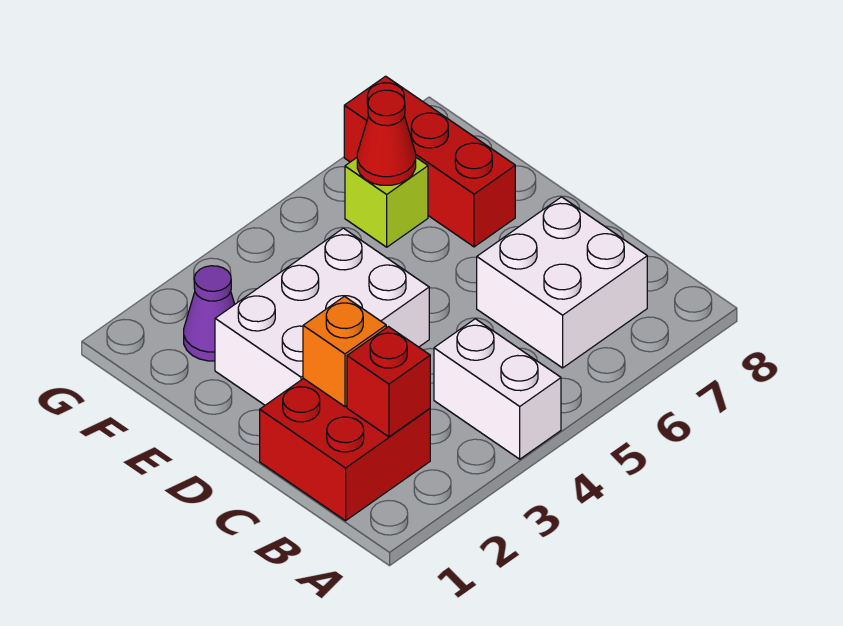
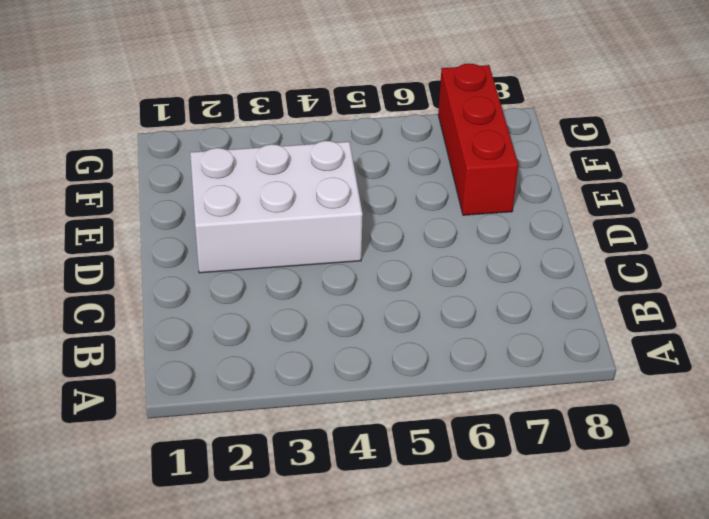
none -> white brick A4:B4 level 1
none -> red brick B1:C2 level 1

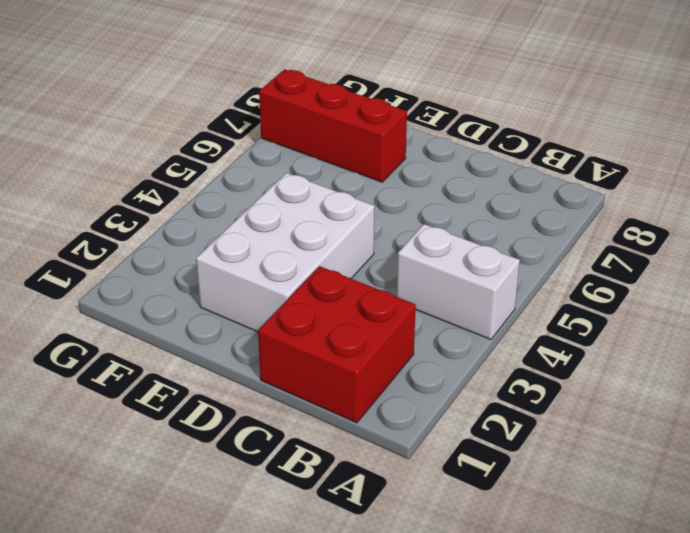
none -> white brick B6:C7 level 1
none -> purple cone F2 level 1

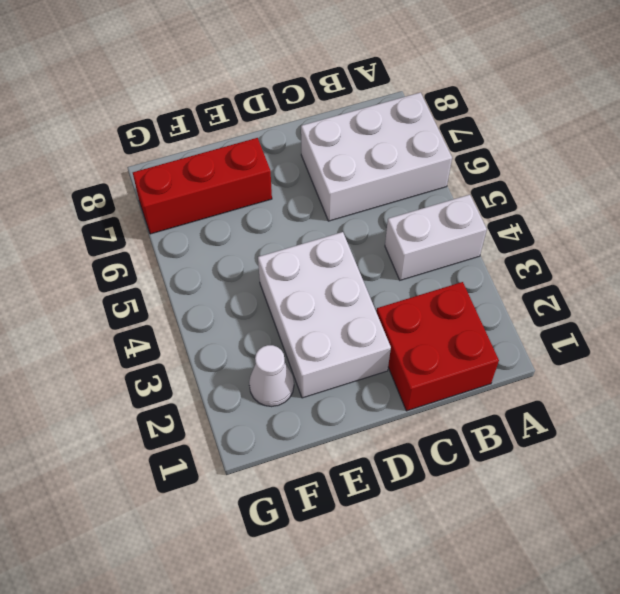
white brick A6:C7 level 1 -> white brick B6:C7 level 1
white cone F2 level 1 -> purple cone F2 level 1
none -> lime brick F6 level 1
none -> red brick B2 level 2

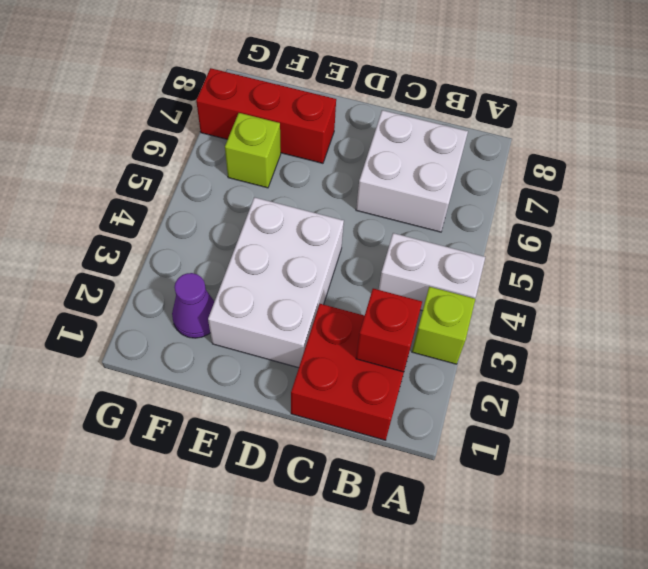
lime brick A3 level 1 -> none
none -> orange brick C2 level 2
none -> red cone F6 level 2

